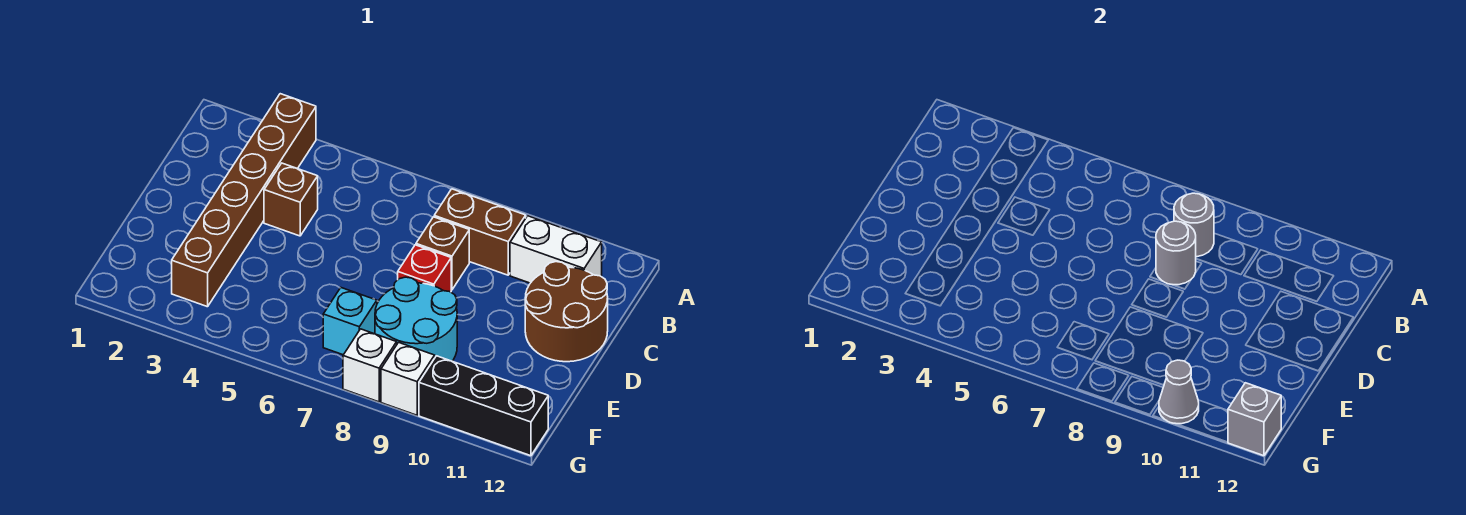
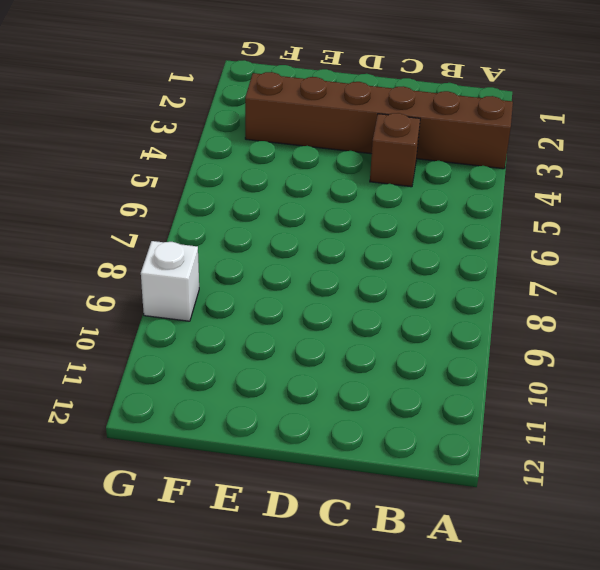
none -> brown brick B8:B9 level 1
none -> white brick B10:B11 level 1
none -> brown brick C8 level 1

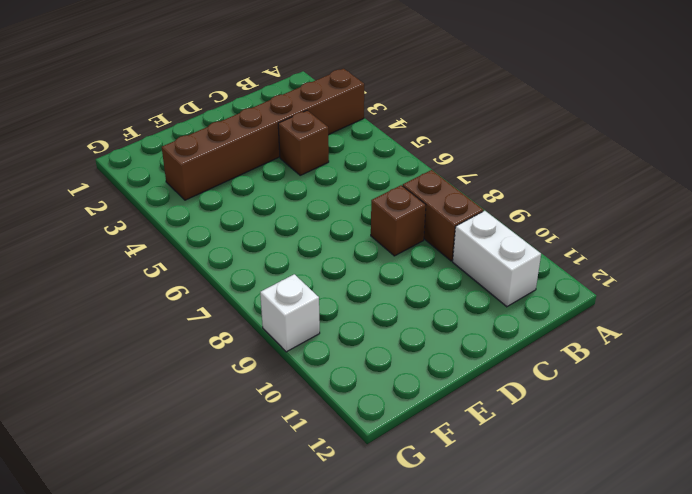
none -> brown round brick C11:D12 level 1
none -> red brick D8 level 1
none -> cyan round brick E8:F9 level 1

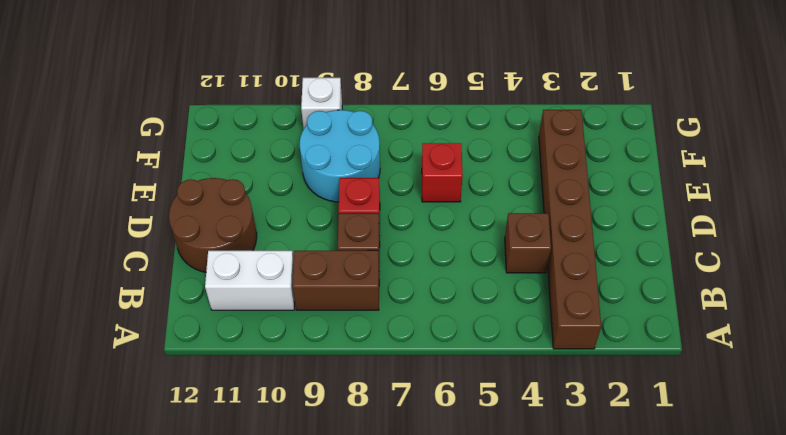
red brick E6 level 1 -> none
none -> cyan brick F7 level 1
none -> white brick G8 level 1
none -> black brick G10:G12 level 1

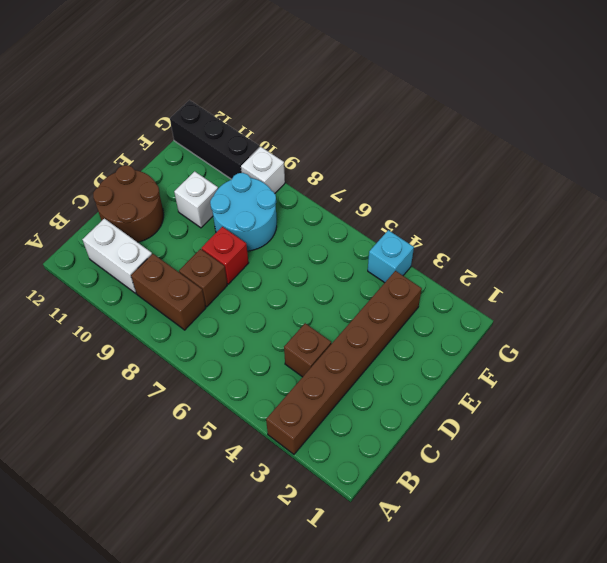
white brick E10 level 1 -> white brick G8 level 1
cyan brick G4 level 1 -> cyan brick F7 level 1
none -> grey round brick B8 level 2
none -> grey round brick C8 level 2
none -> grey cone G10 level 2

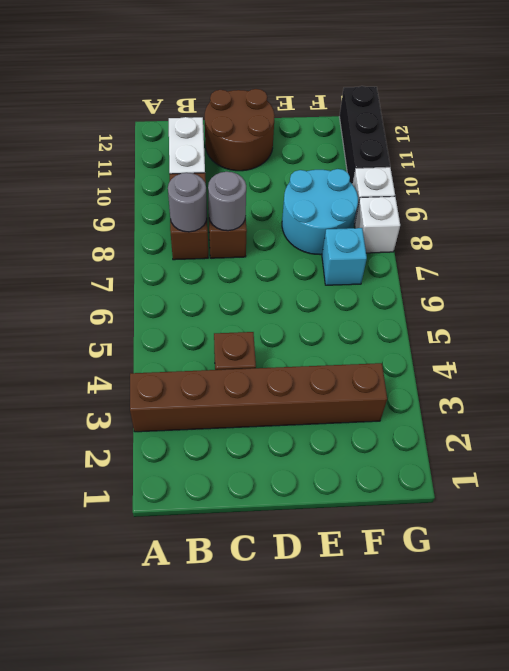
none -> red brick D8 level 1
none -> grey cone G10 level 2
none -> grey brick G12 level 2

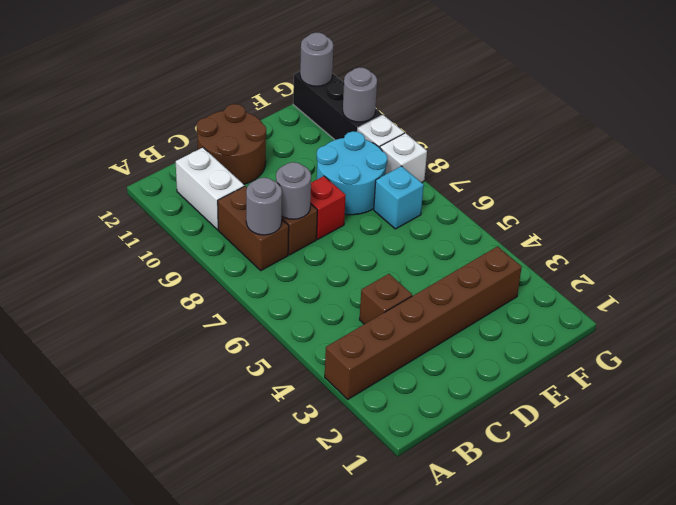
grey round brick G10 level 2 -> grey cone G10 level 2
grey round brick G12 level 2 -> grey brick G12 level 2

